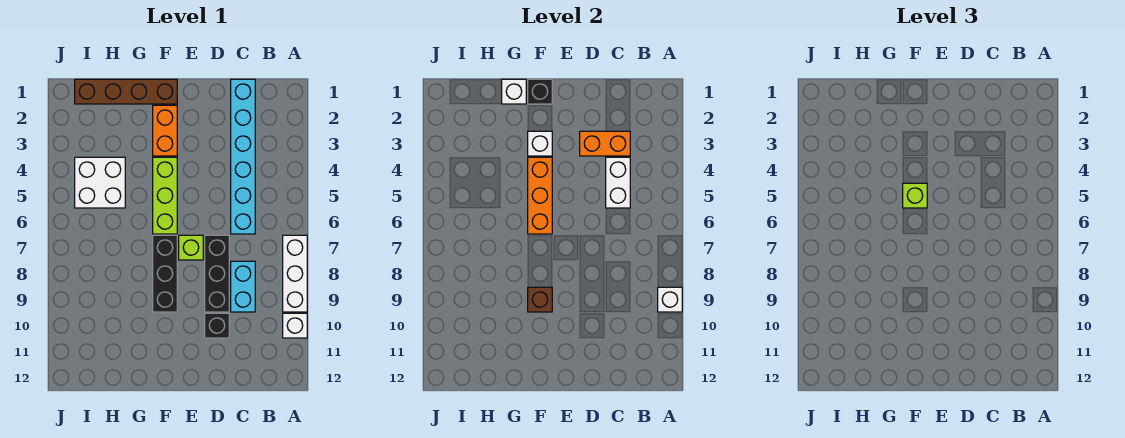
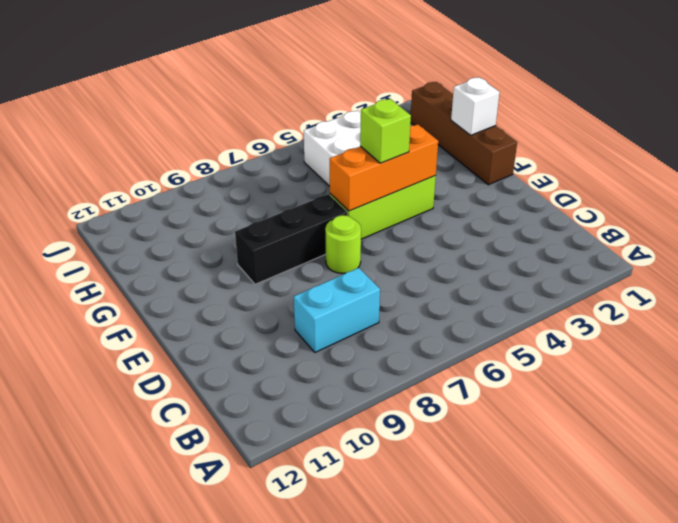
lime round brick E7 level 1 -> lime brick E7 level 1
none -> white brick A7:A9 level 1
none -> white brick A10 level 1
none -> cyan brick C1:C6 level 1

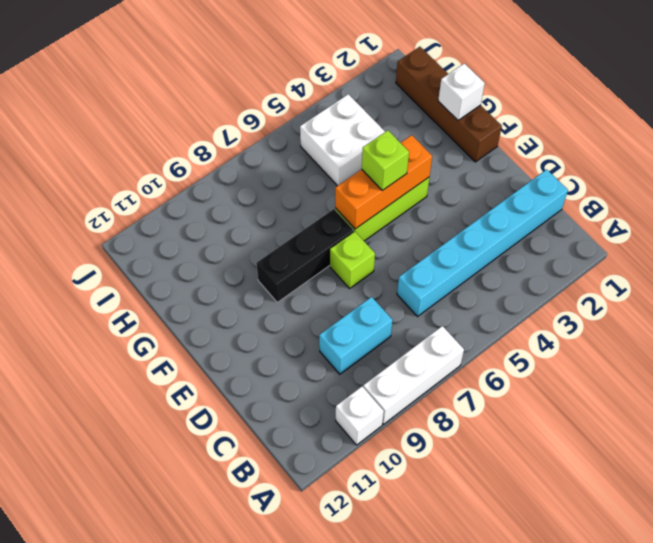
none -> black brick D7:D9 level 1
none -> black brick D10 level 1
none -> orange brick F2:F3 level 1

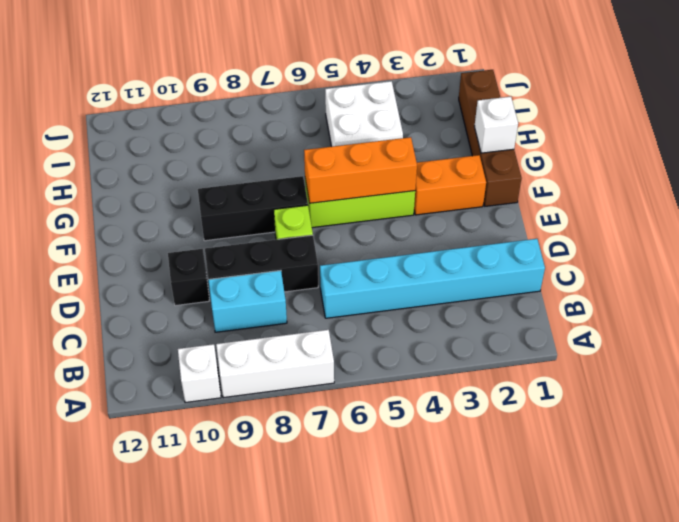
none -> white brick A9 level 2
none -> orange brick C3:D3 level 2
none -> white brick C4:C5 level 2

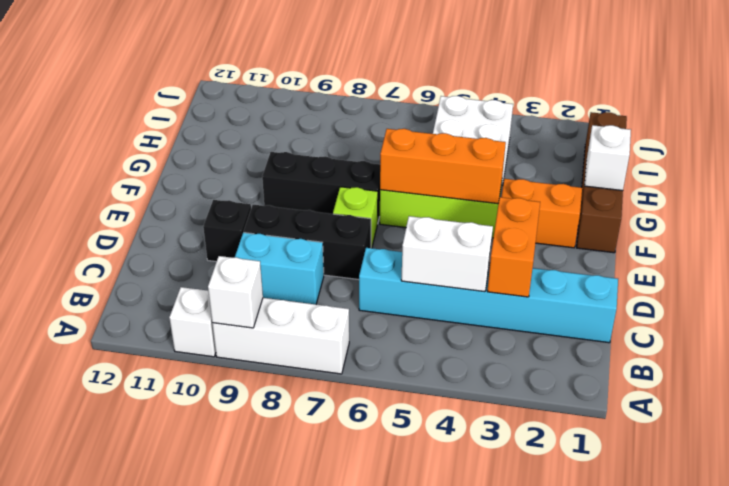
none -> black brick F1 level 2
none -> white brick F3 level 2
none -> brown brick F9 level 2

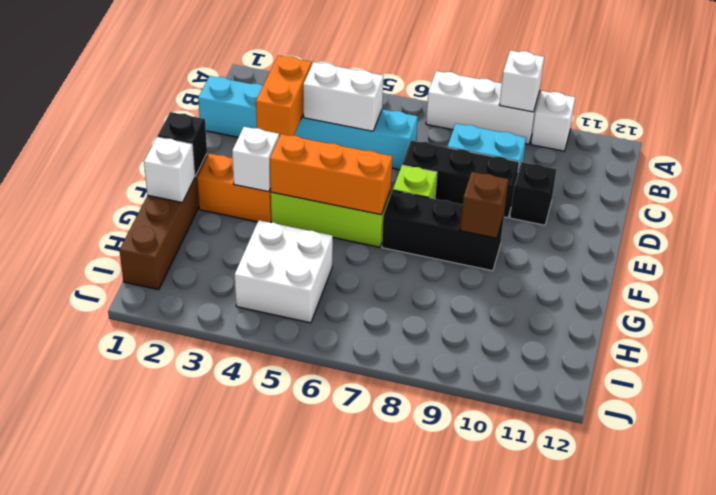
none -> lime brick F5 level 3

